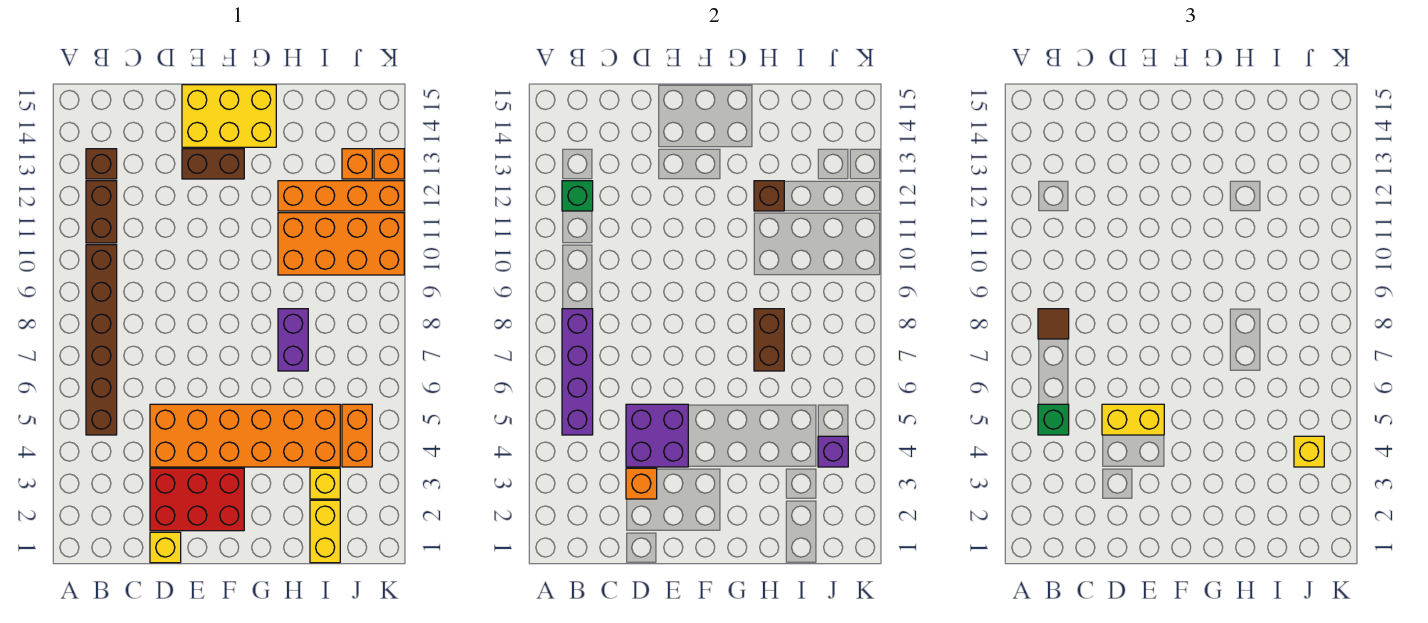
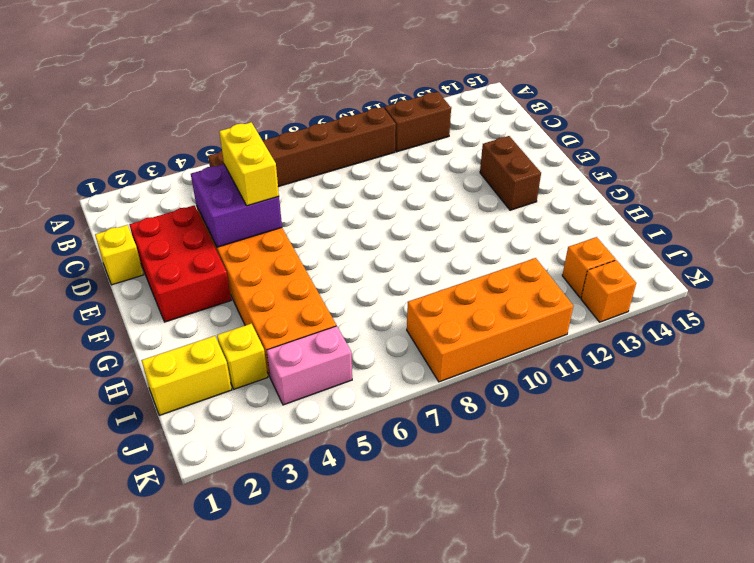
pink brick J4:J5 level 1 -> orange brick J4:J5 level 1
orange brick J8:K11 level 1 -> orange brick H10:K11 level 1
none -> brown brick B13 level 1
none -> yellow brick E14:G15 level 1
none -> purple brick H7:H8 level 1

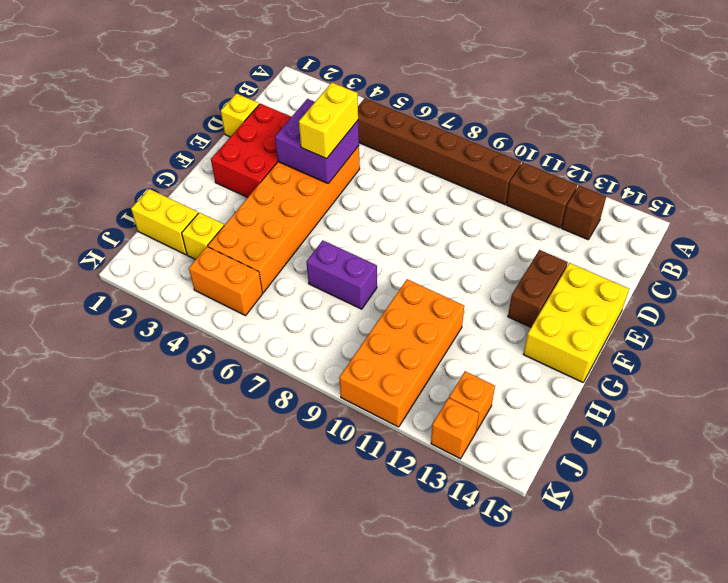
none -> orange brick H12:K12 level 1
none -> purple brick B5:B8 level 2
none -> green brick B12 level 2

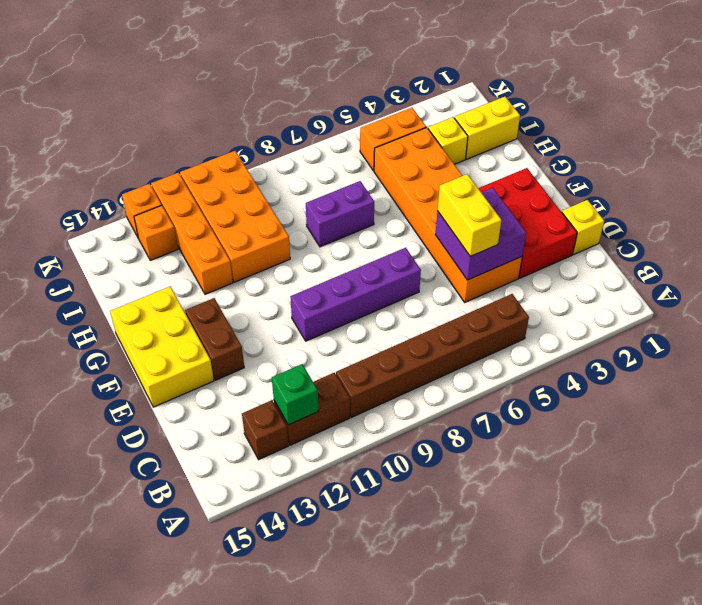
purple brick E7:E10 level 1 -> purple brick B5:B8 level 2
none -> orange brick D3 level 2
none -> brown brick H7:H8 level 2
none -> brown brick H12 level 2

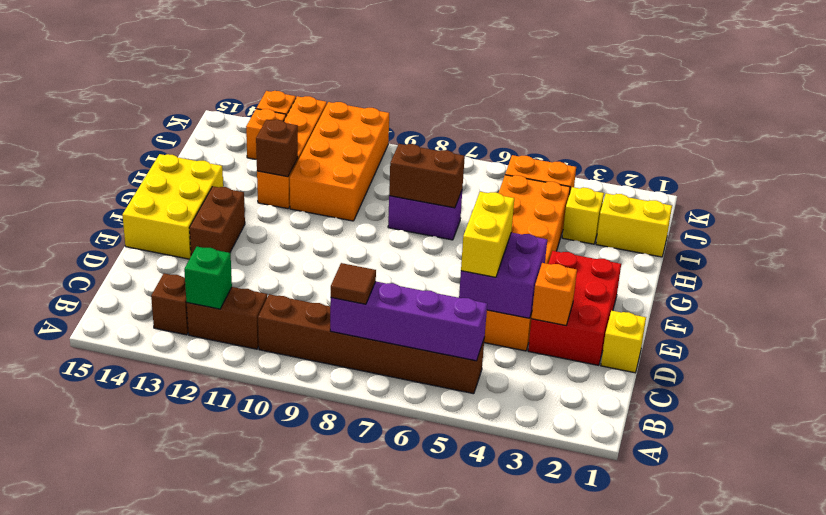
none -> purple brick J4 level 2
none -> green brick B5 level 3
none -> yellow brick J4 level 3

